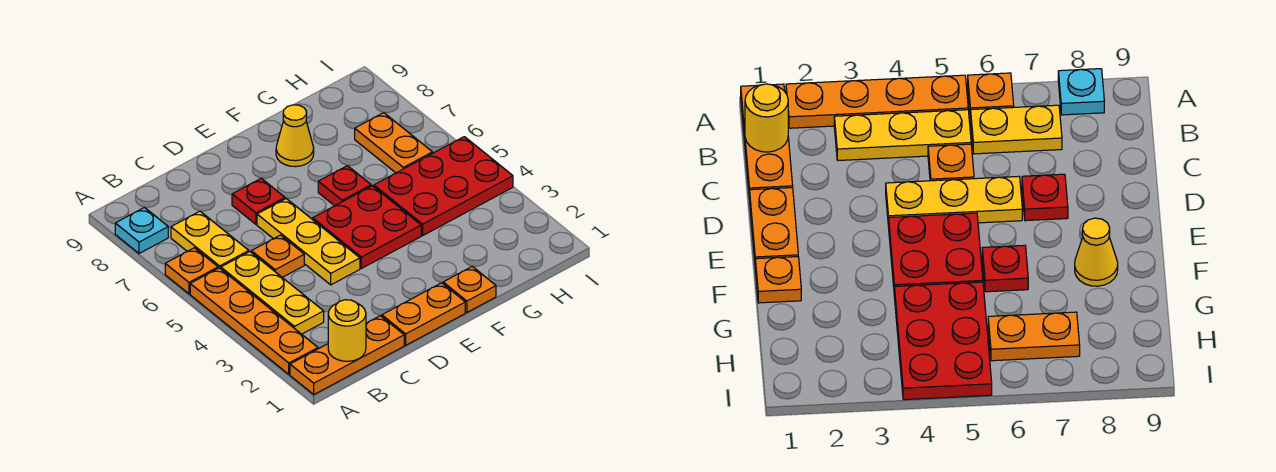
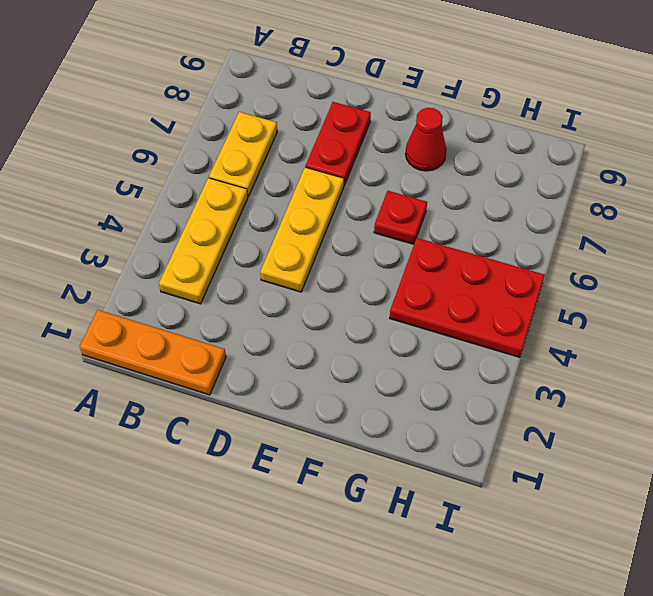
red plate D7:D8 level 1 -> red plate D7 level 1
red cone F8 level 1 -> yellow cone F8 level 1
none -> orange plate A2:A5 level 1
none -> orange plate A6 level 1
none -> cyan plate A8 level 1

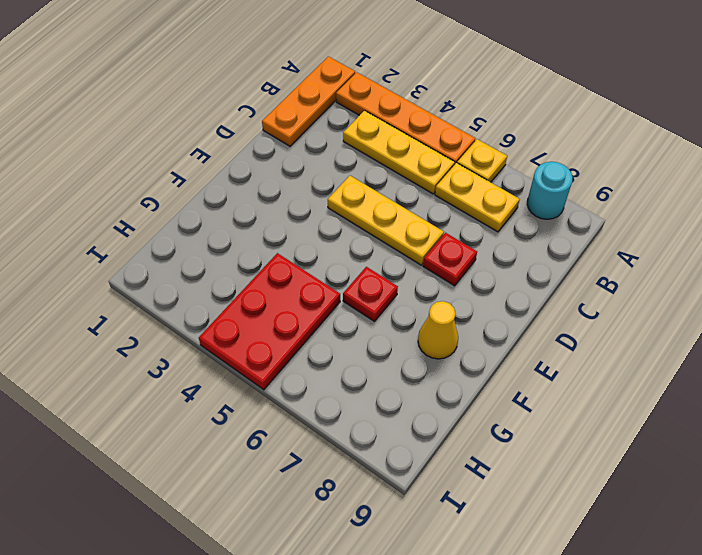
yellow plate A6 level 1 -> orange plate A6 level 1
cyan round brick A8 level 1 -> cyan plate A8 level 1
none -> orange plate C5 level 1
none -> orange plate D1:E1 level 1
none -> red plate E4:F5 level 1

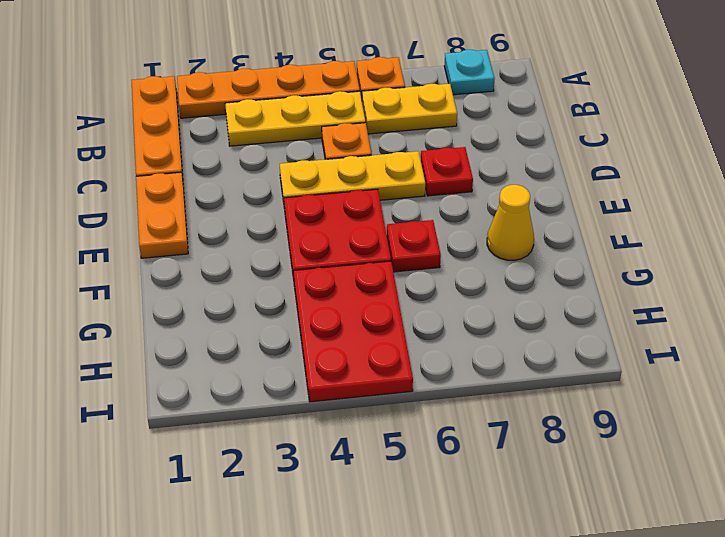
none -> orange plate F1 level 1
none -> orange plate H6:H7 level 1
none -> yellow round brick B1 level 2

